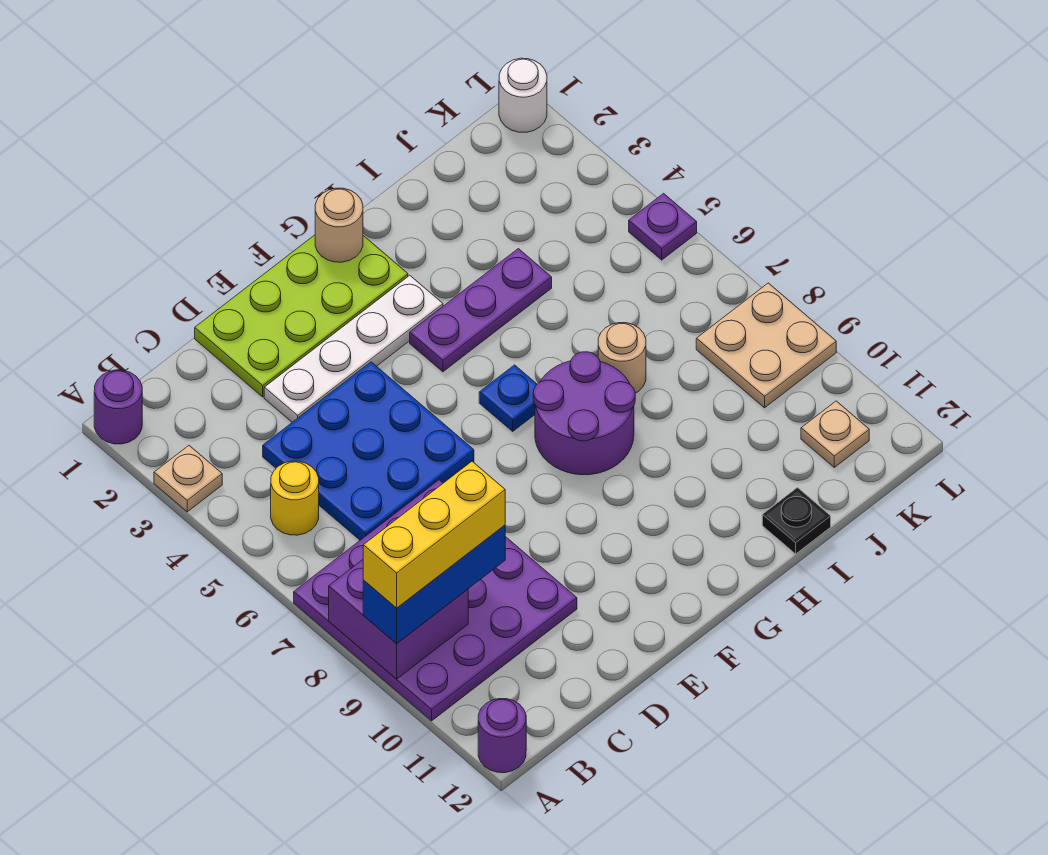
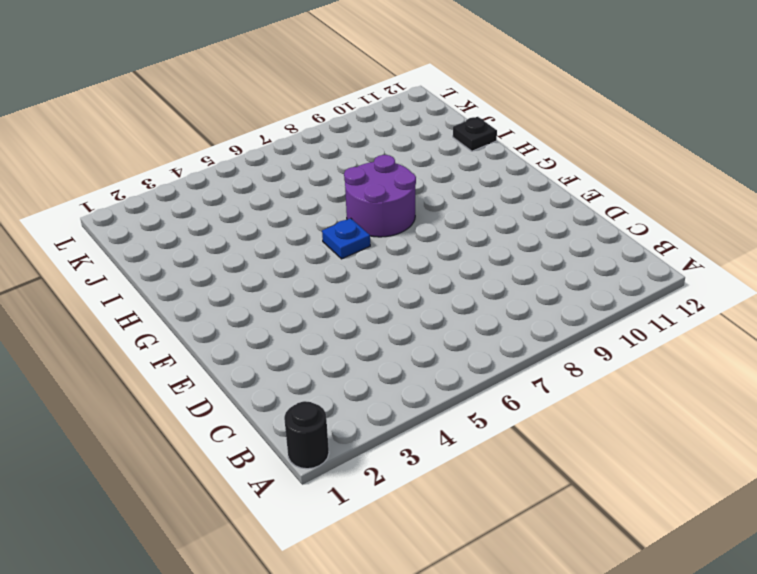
black round brick A1 level 1 -> purple round brick A1 level 1
none -> tan plate A3 level 1
none -> purple plate A7:D10 level 1
none -> purple round brick A12 level 1

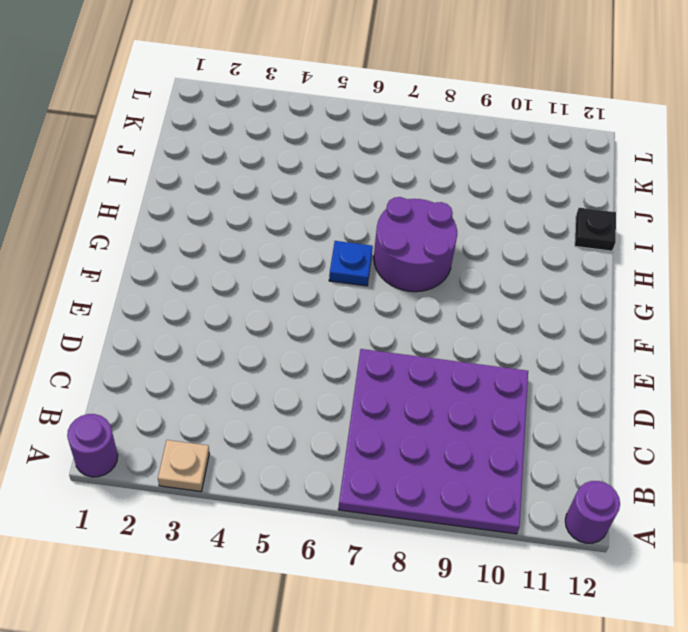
none -> yellow round brick B5 level 1
none -> blue plate C4:E6 level 1
none -> lime plate D1:G2 level 1

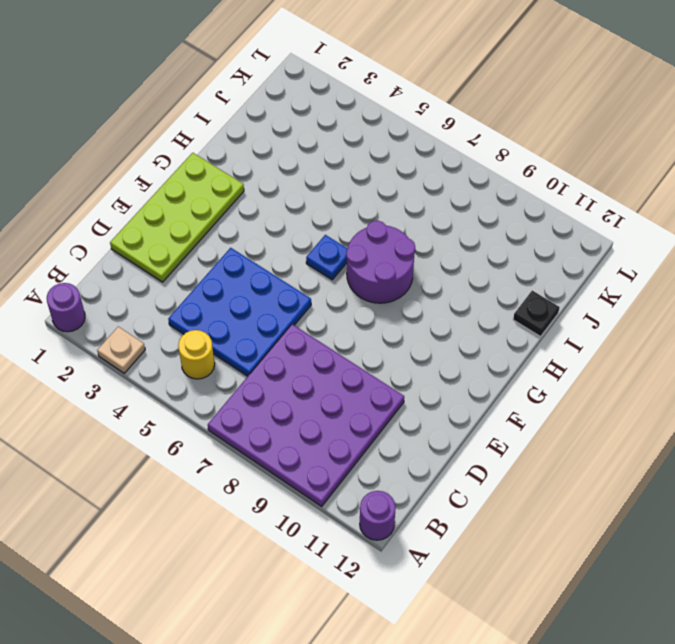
none -> white plate D3:G3 level 1
none -> purple plate G4:I4 level 1
none -> tan round brick I7 level 1

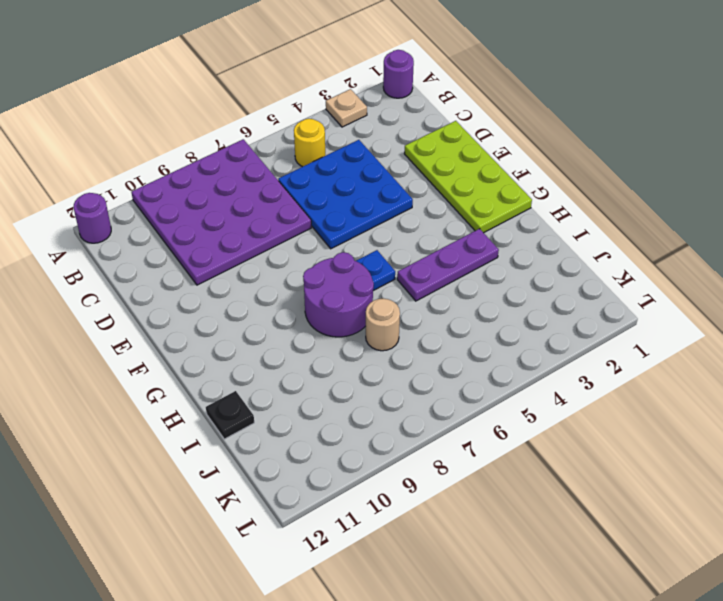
purple plate H3:H5 level 1 -> purple plate G4:I4 level 1
none -> white plate D3:G3 level 1
none -> tan plate K8:L9 level 1
none -> tan plate K11 level 1

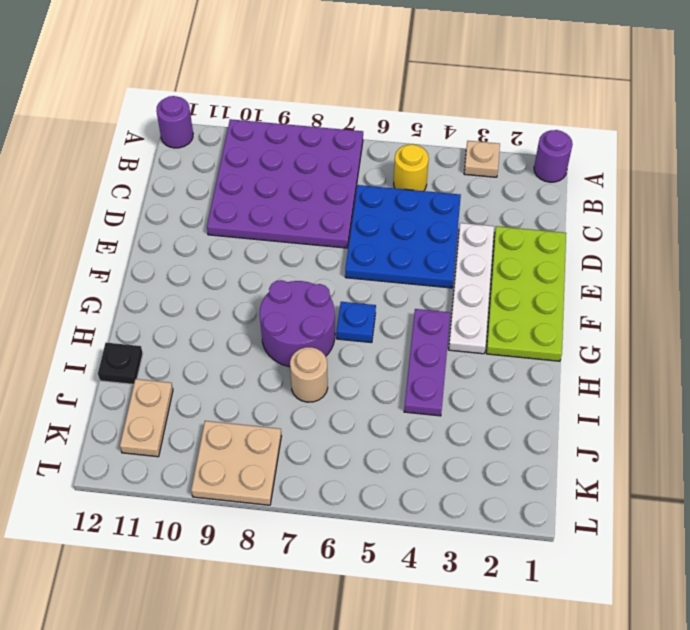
tan plate J11:K11 level 1 -> tan plate K11 level 1
none -> white round brick L1 level 1
none -> purple plate L5 level 1
none -> purple brick A8:B9 level 2

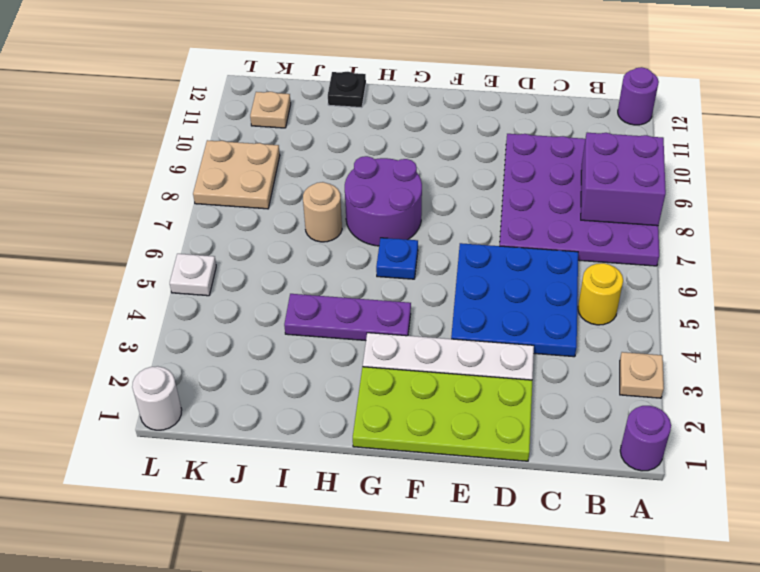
white plate L5 level 1 -> purple plate L5 level 1
none -> tan round brick G1 level 2
none -> blue brick A9:C9 level 3
none -> yellow brick A9:C9 level 4

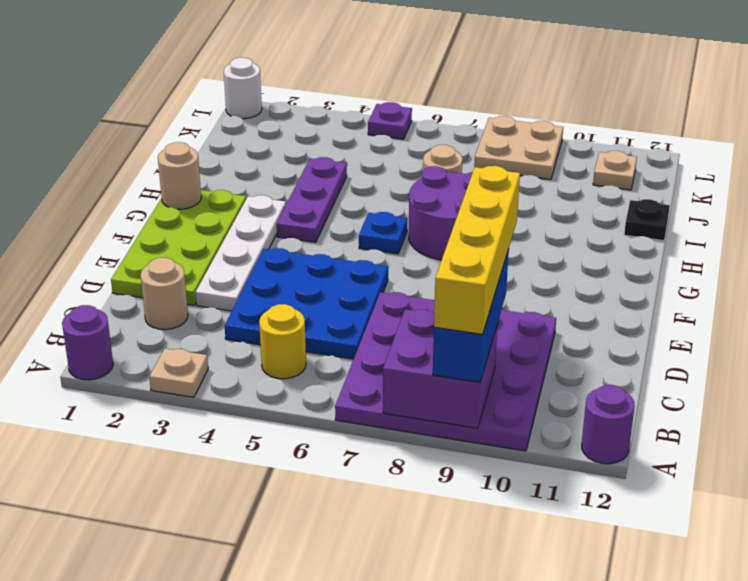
yellow brick A9:D9 level 4 -> yellow brick A9:C9 level 4
tan round brick C2 level 1 -> none

